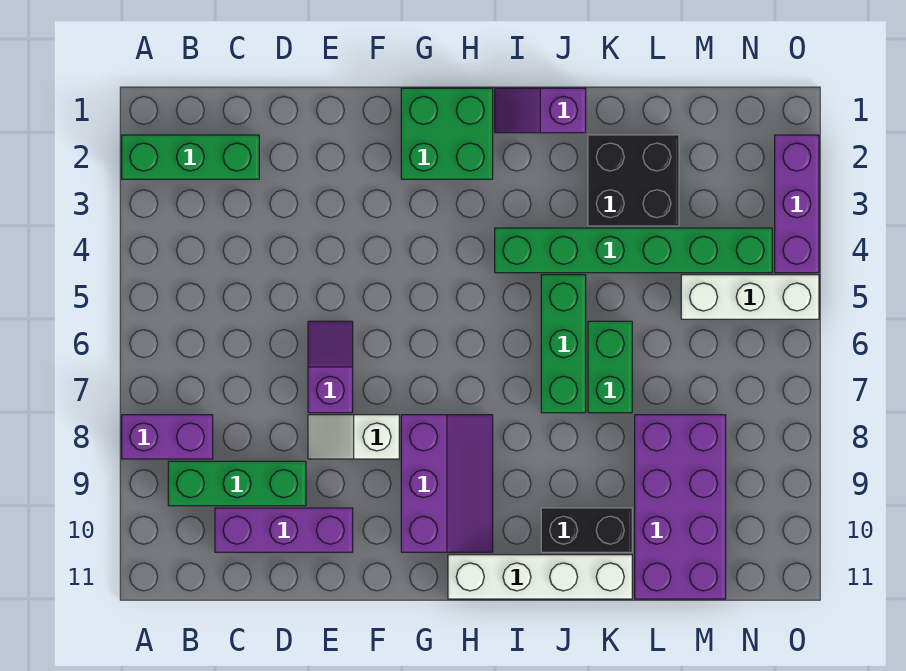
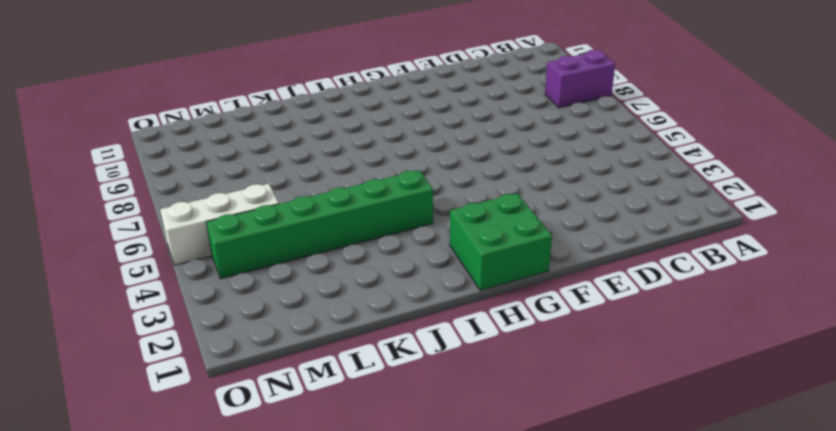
none -> green brick A2:C2 level 1
none -> green brick B9:D9 level 1
none -> purple brick C10:E10 level 1

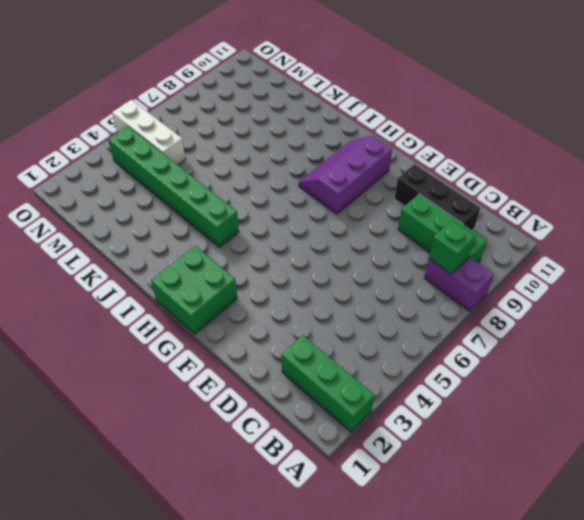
green brick B8 level 2 -> none
black brick C10:E10 level 1 -> purple brick C10:E10 level 1
none -> purple slope E6:E7 level 1 top 7
none -> white slope E8:F8 level 1 top F
none -> white brick H11:K11 level 1

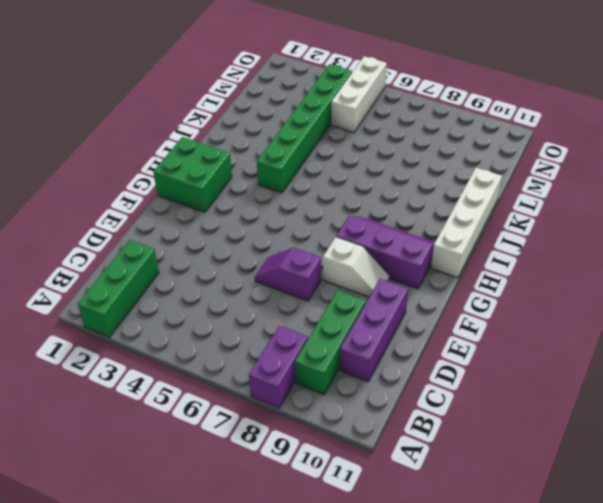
white slope F8:F9 level 1 top 8 -> white slope E8:F8 level 1 top F
none -> purple slope I1:J1 level 1 top J
none -> green brick J5:J7 level 1
none -> black brick J10:K10 level 1

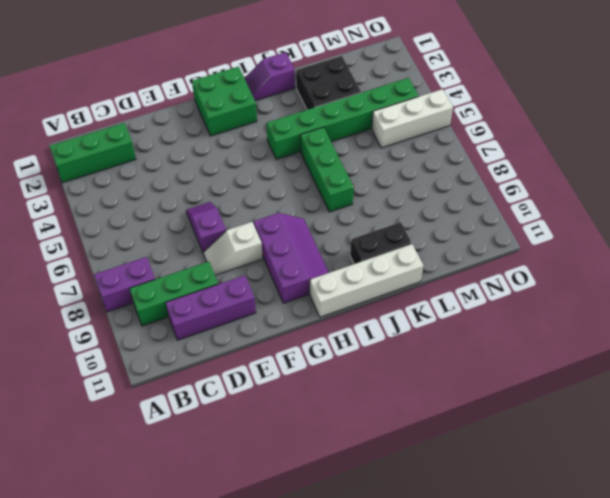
none -> green brick K6:K7 level 1
none -> purple brick L8:M11 level 1
none -> purple brick O2:O4 level 1

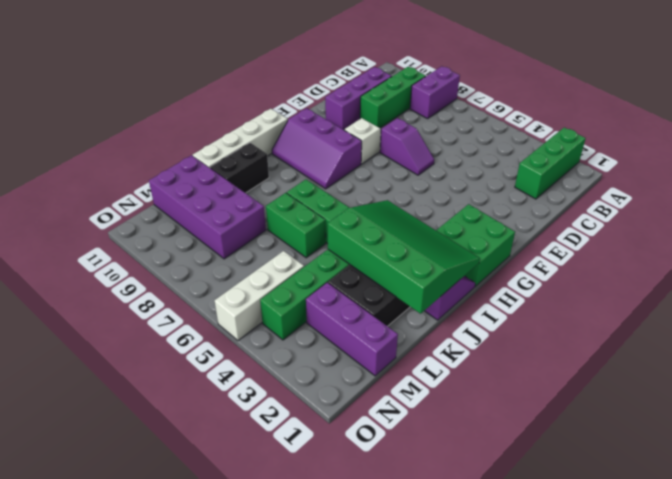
green slope I1:K4 level 2 top K -> none
purple brick M1:M3 level 1 -> purple brick O2:O4 level 1

